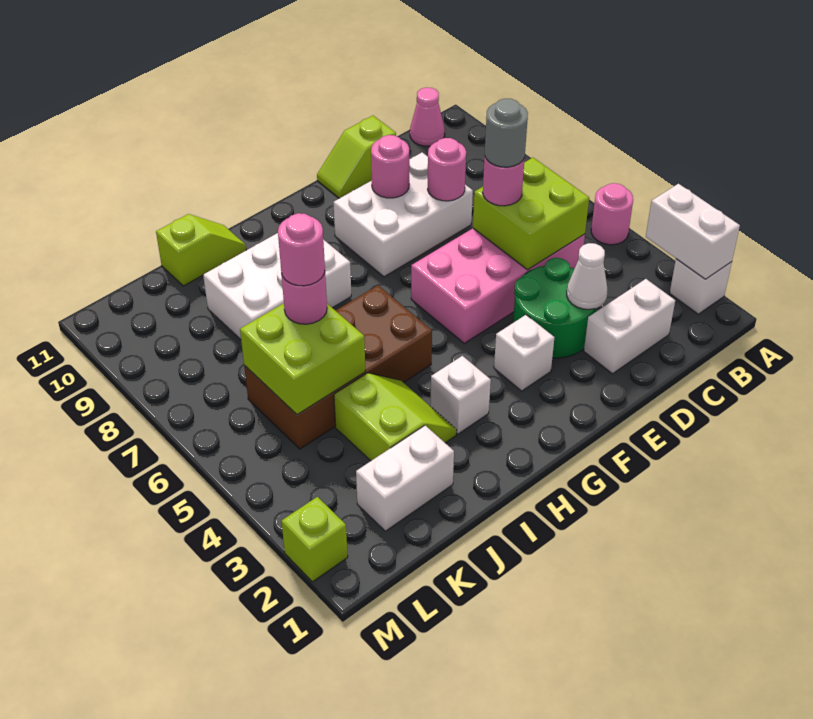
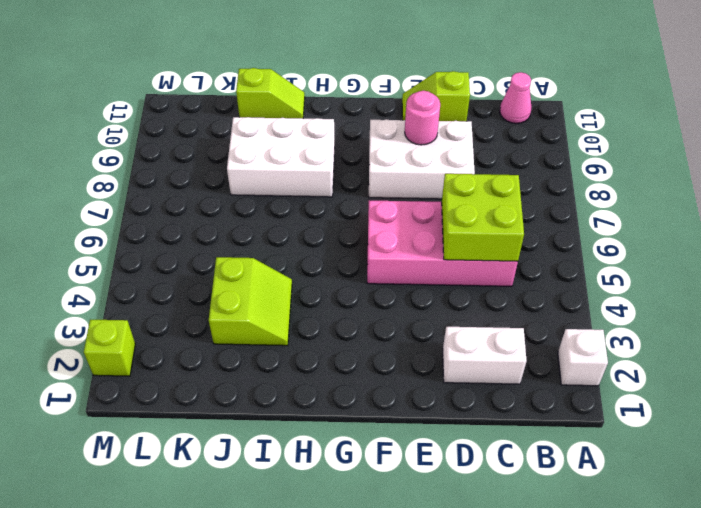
none -> pink round brick A5 level 1
none -> green round brick D3:E4 level 1
none -> white brick F3 level 1

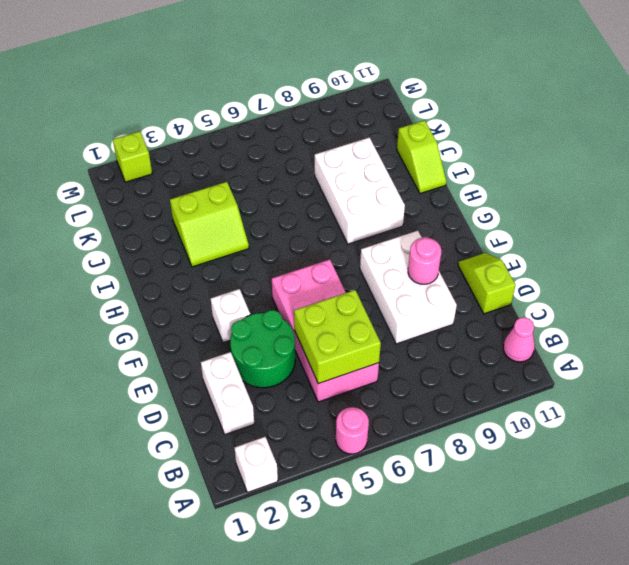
none -> white brick H3 level 1
none -> brown brick H5:K6 level 1
none -> white brick J2:K2 level 1

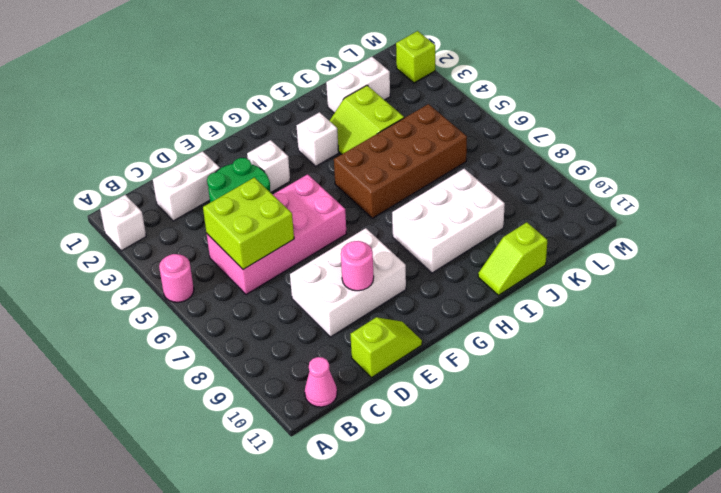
none -> white brick A2:A3 level 2
none -> white cone D3 level 2
none -> pink round brick D8 level 2

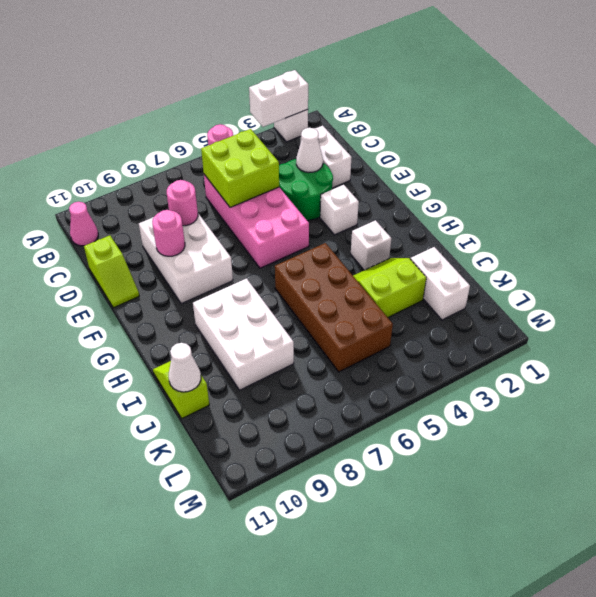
white cone J11 level 2 -> none
none -> lime brick M2 level 1
none -> lime brick J5:K6 level 2
none -> pink round brick D6 level 3

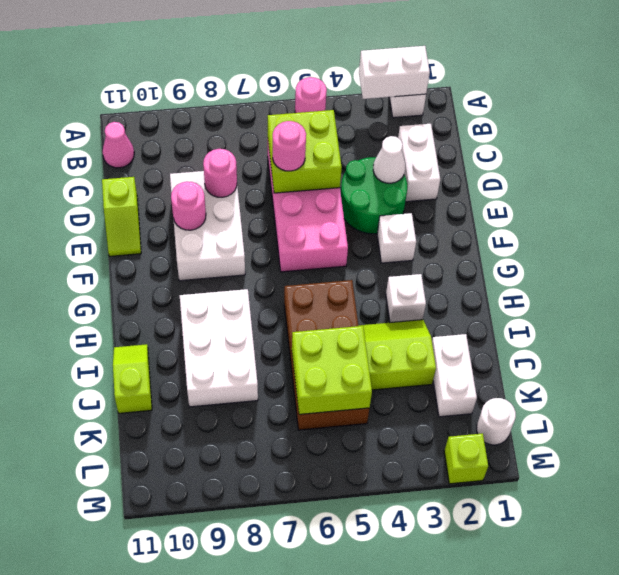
white round brick L1 level 1 -> none
none -> pink round brick J6 level 3
none -> grey round brick D6 level 4
none -> pink round brick J6 level 4

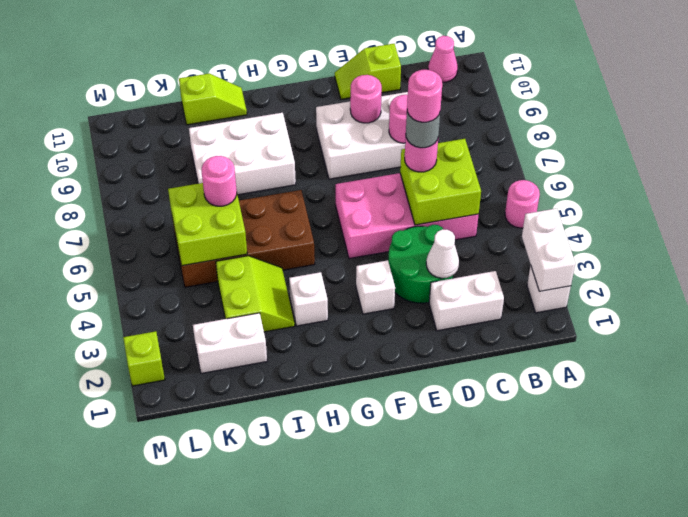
pink round brick D6 level 5 -> pink round brick J6 level 4

